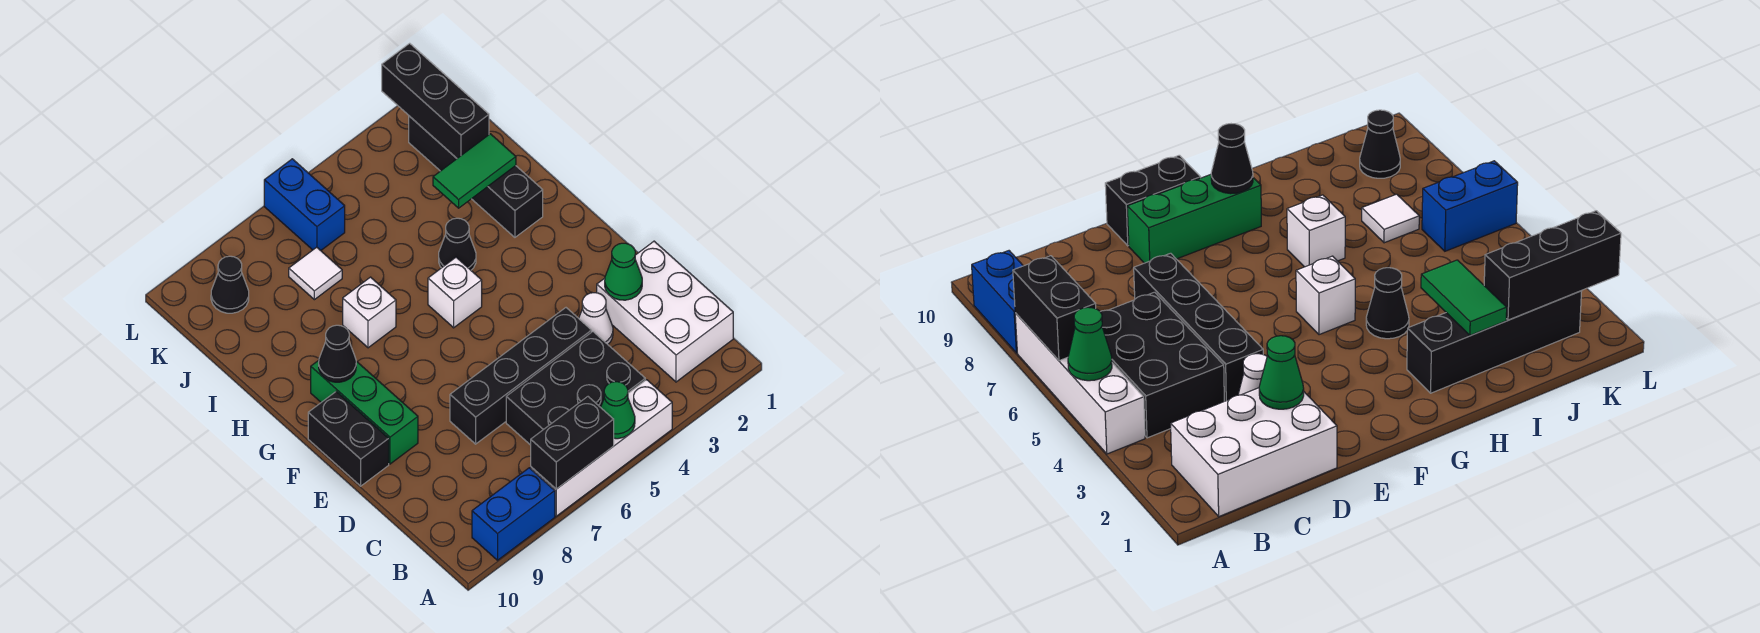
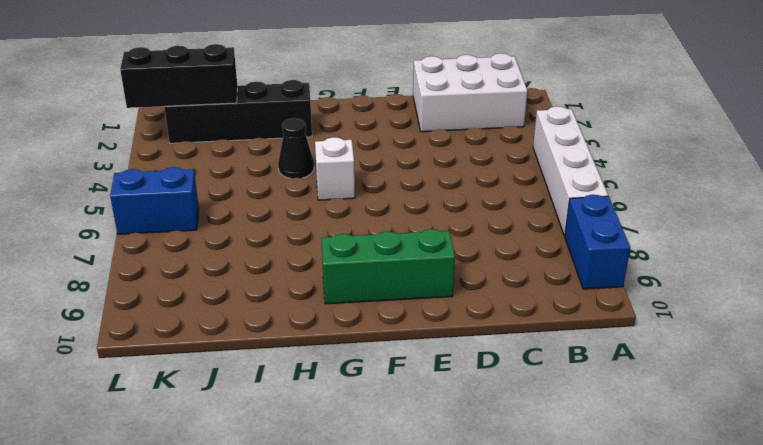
none -> black brick B4:C6 level 1
none -> white cone D3 level 1
none -> black brick D4:D7 level 1

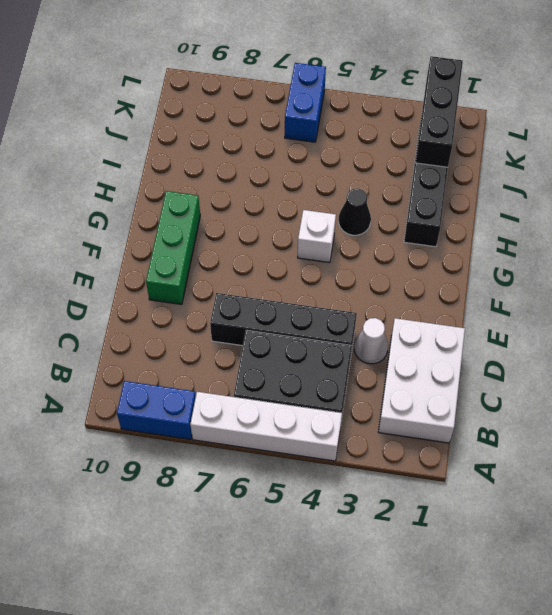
none -> black brick E10:F10 level 1
none -> white brick H7 level 1
none -> white tile J7 level 1

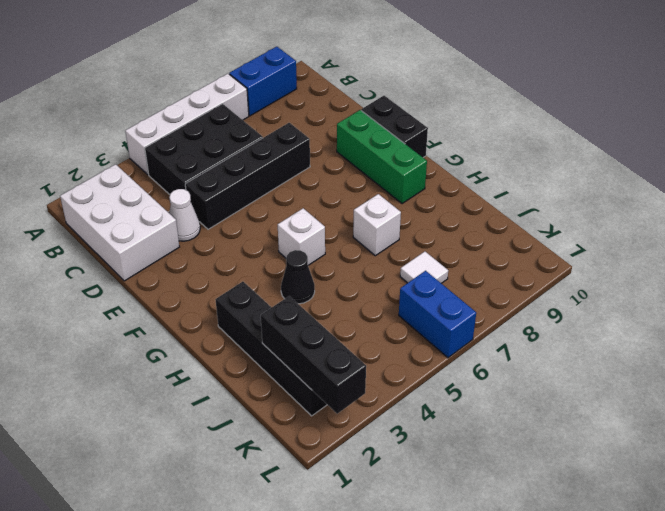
none -> black cone K9 level 1
none -> green cone A5 level 2
none -> black brick A6:A7 level 2

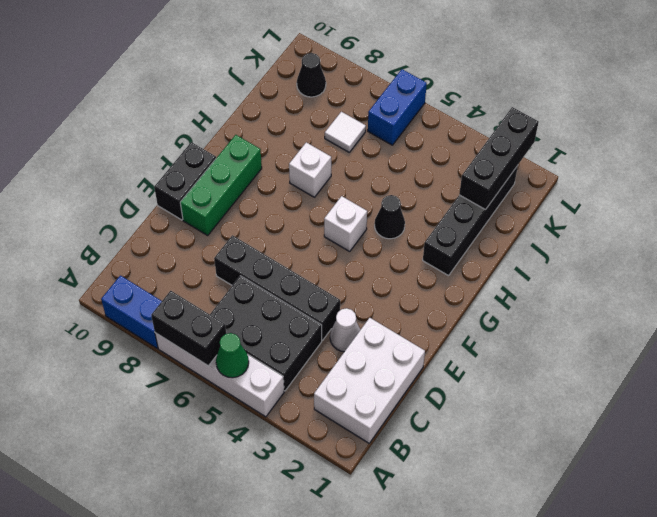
none -> green cone D2 level 2
none -> black cone G9 level 2
none -> green tile I2:I3 level 2

